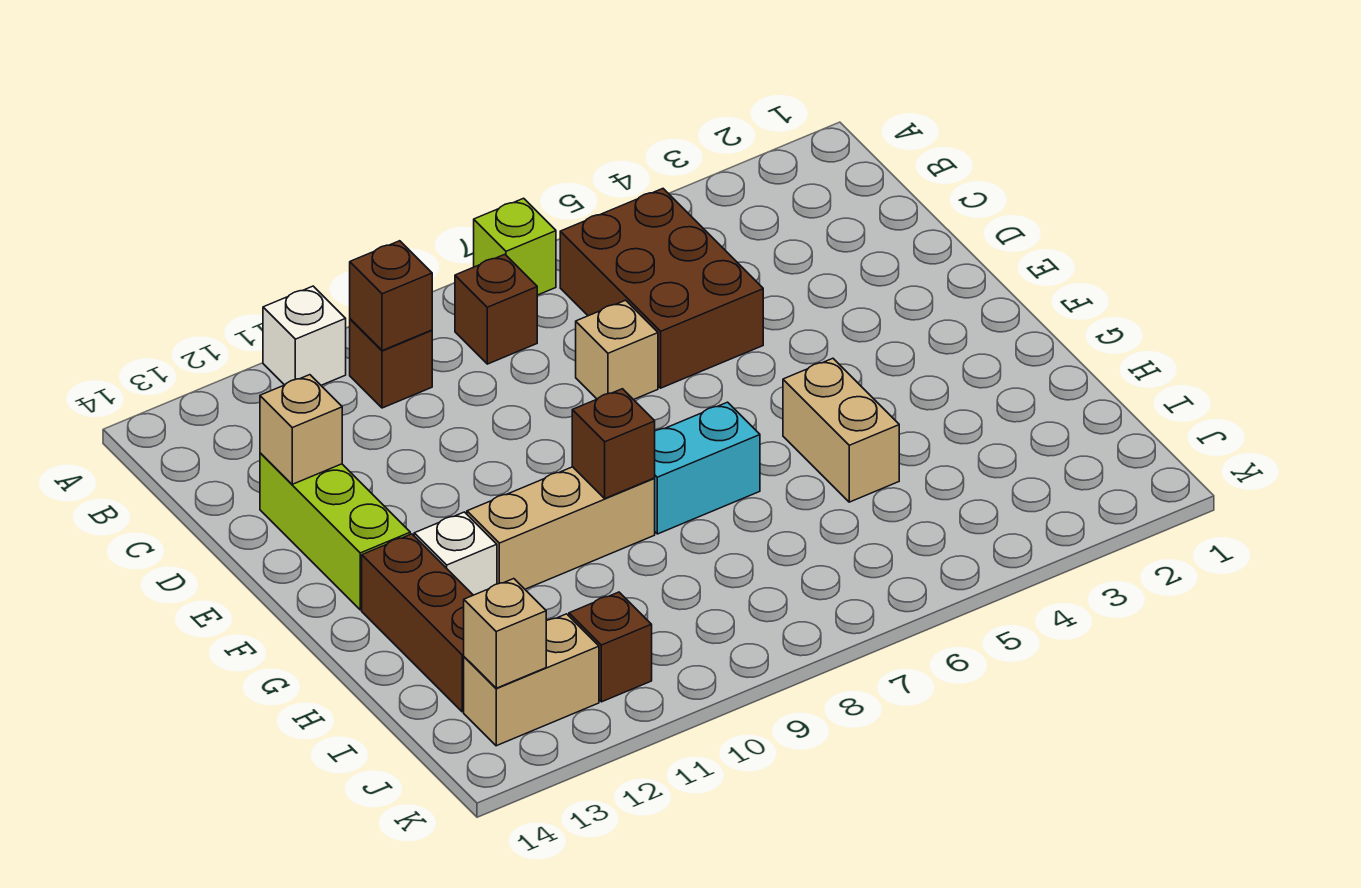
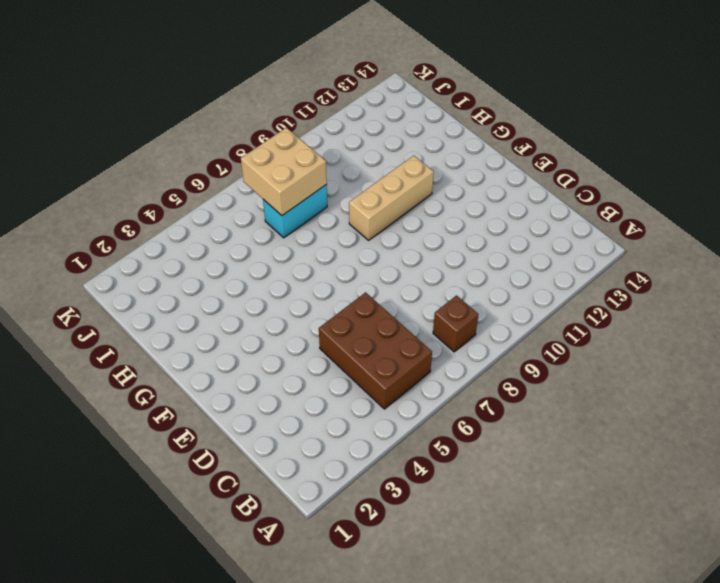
cyan brick I7:I8 level 1 -> cyan brick G7:G8 level 1
tan brick I7:J8 level 2 -> none
none -> lime brick A7 level 1
none -> white brick A11 level 1
none -> brown brick B10 level 1

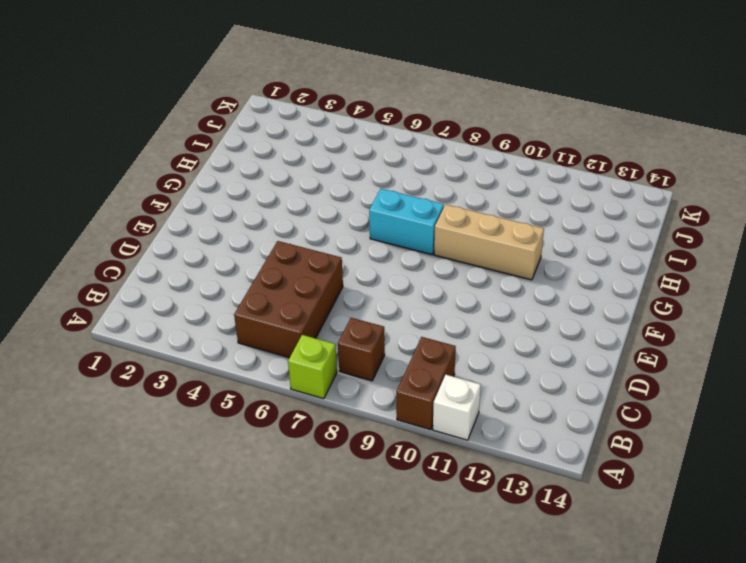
brown brick A10:B10 level 1 -> brown brick B10 level 1
none -> tan brick D7 level 1
none -> lime brick D13:F13 level 1
none -> tan brick G5:H5 level 1

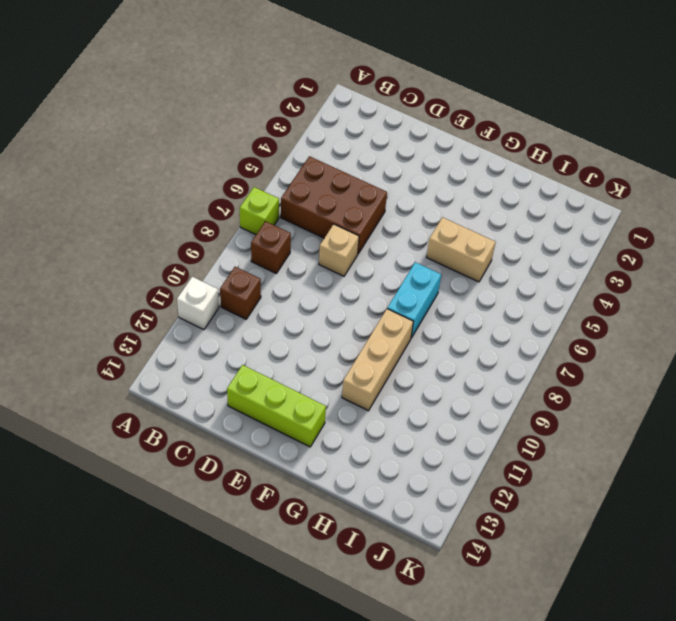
none -> white brick G12 level 1
none -> brown brick G13:I13 level 1
none -> brown brick J11 level 1

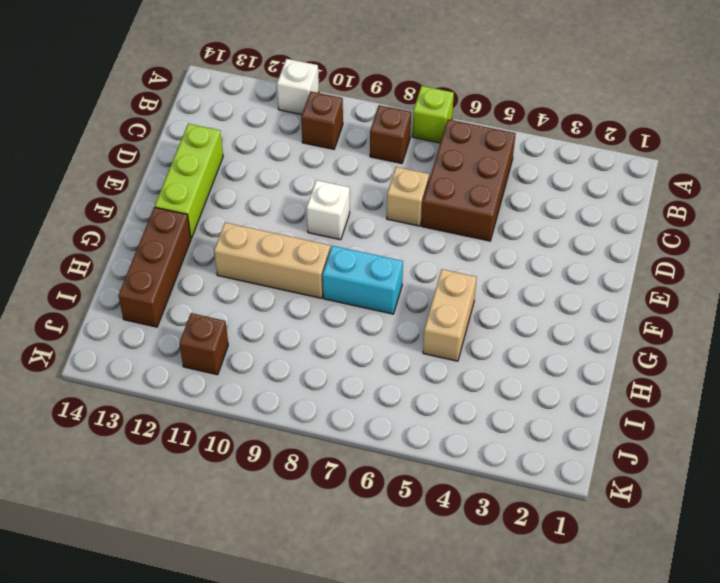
white brick E9 level 1 -> white brick G12 level 1
none -> tan brick J12:J13 level 1
none -> brown brick B10 level 2
none -> tan brick D13 level 2

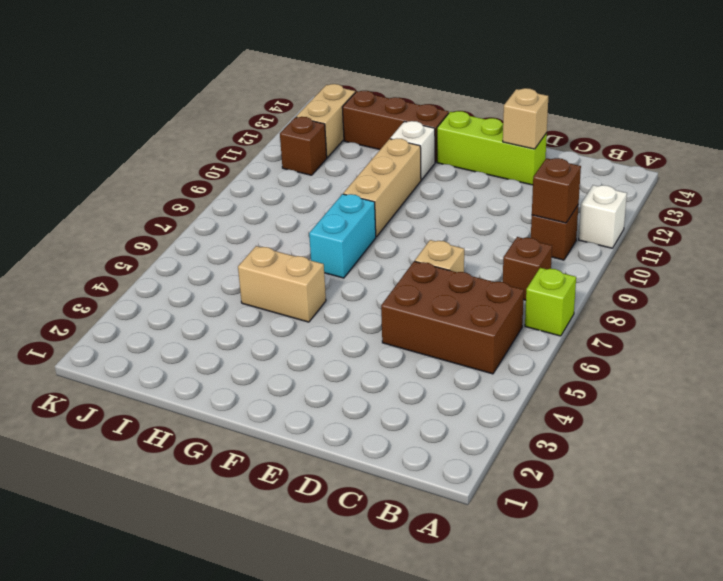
none -> brown brick G9 level 2
none -> tan brick J13 level 2

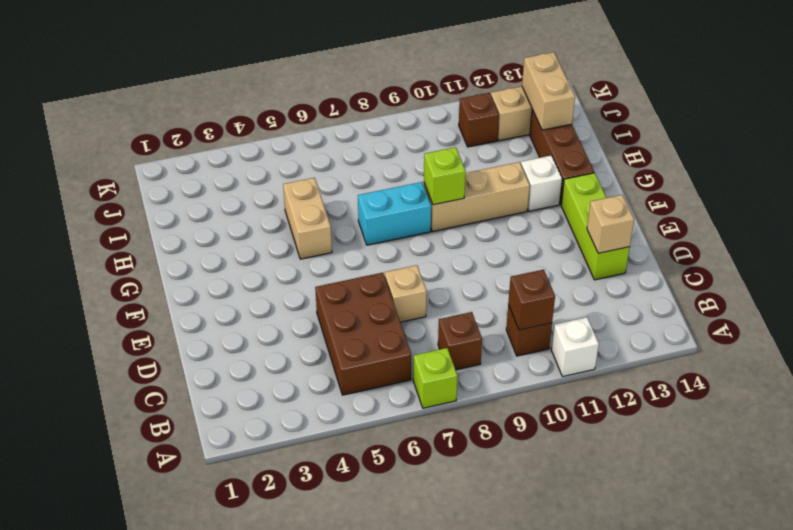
lime brick G9 level 2 -> brown brick G9 level 2
tan brick I13:J13 level 2 -> tan brick J13 level 2

